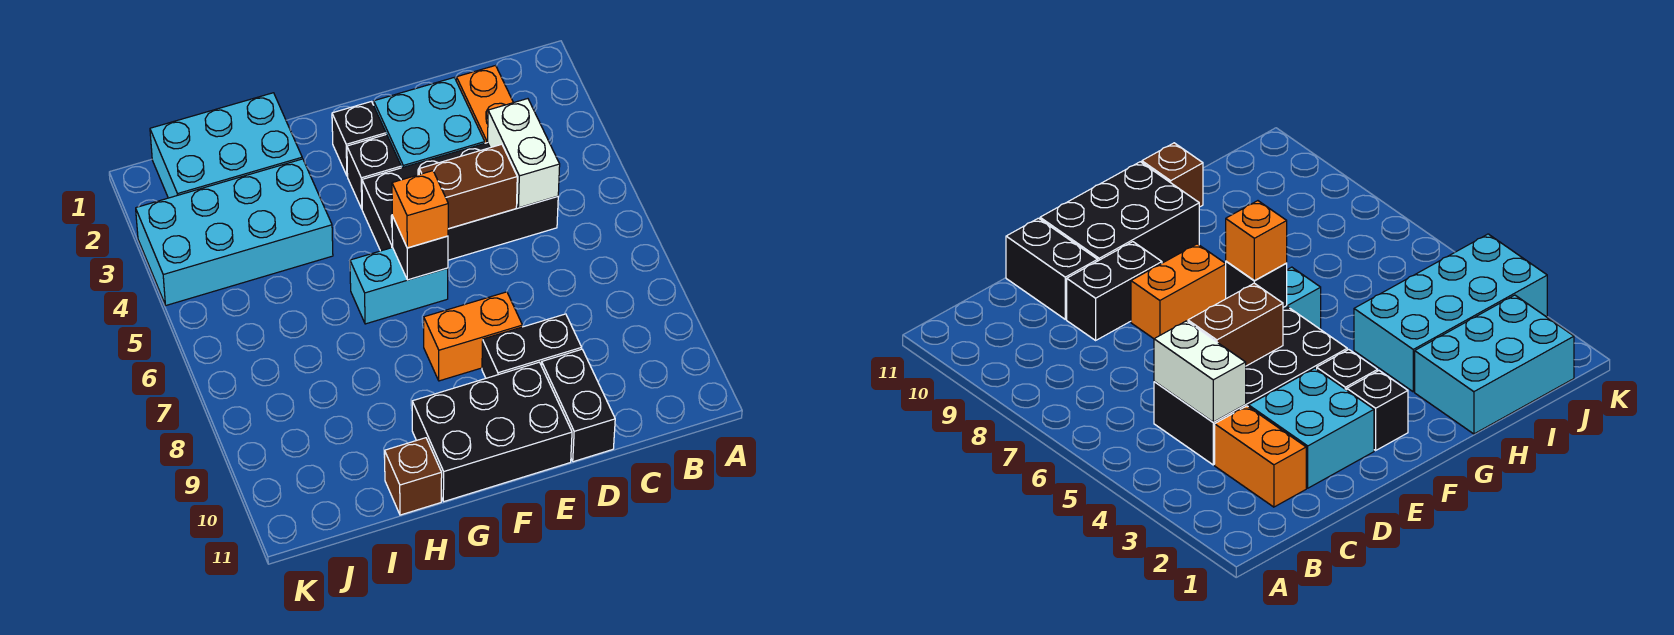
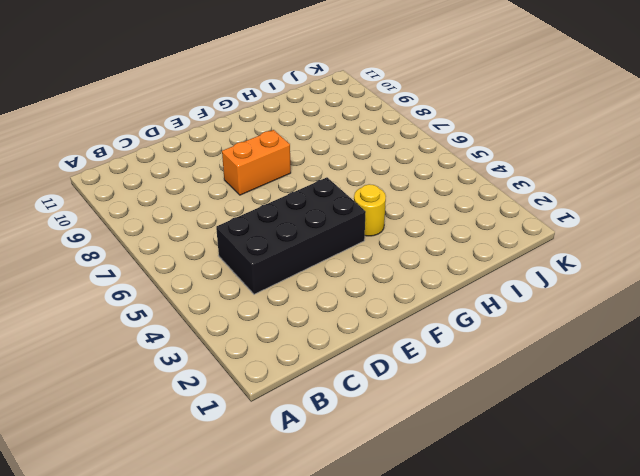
yellow round brick G4 level 1 -> none
none -> orange brick C2:C3 level 1
none -> cyan brick D2:E3 level 1
none -> black brick D9:E9 level 1

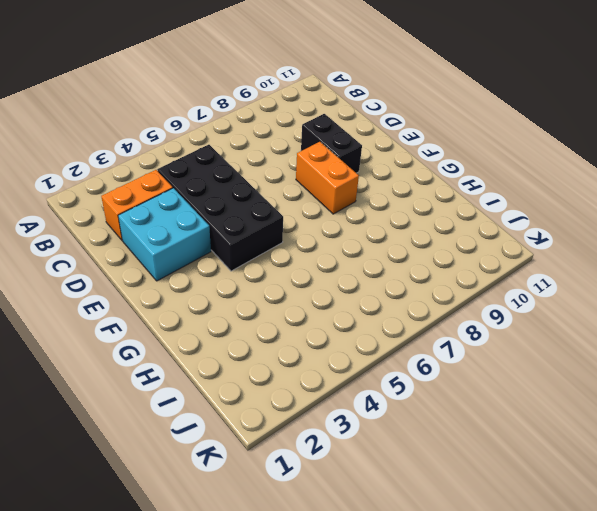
none -> black brick D10:D11 level 1
none -> black brick E10:G11 level 1
none -> black brick F2 level 1

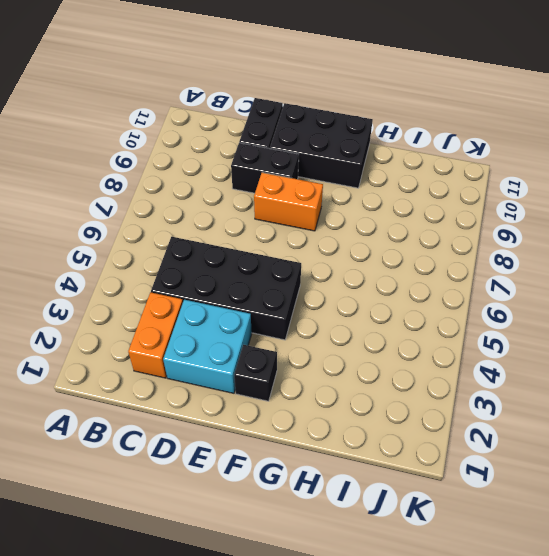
none -> black brick F3 level 1
none -> cyan brick F6:G6 level 1
none -> cyan brick H1:J2 level 1

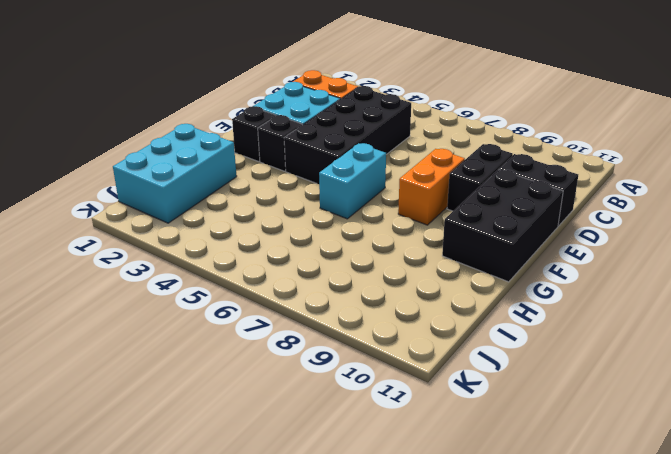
none -> cyan brick H3:K4 level 1
none -> brown brick H11 level 1
none -> white brick C4:C5 level 2

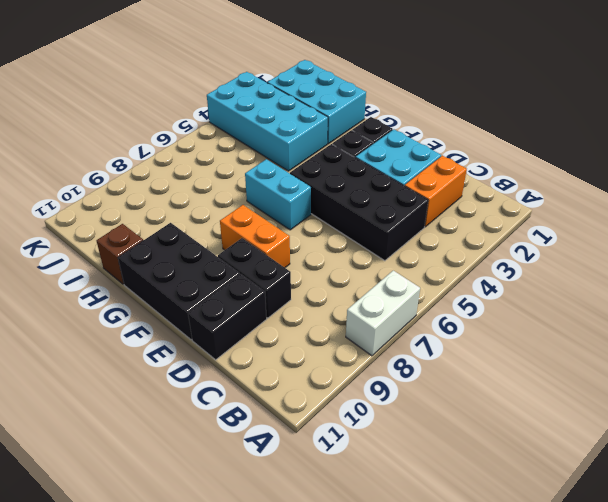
white brick A7:A8 level 1 -> white brick C4:C5 level 2
none -> brown brick D5:E5 level 2
none -> black brick F6 level 2
none -> orange brick F6 level 3

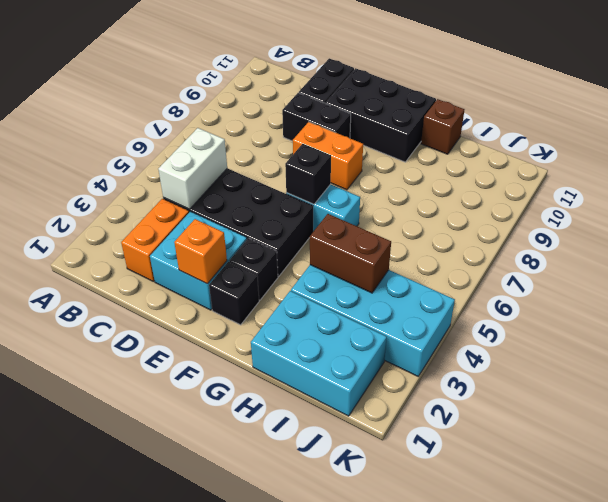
orange brick E2 level 2 -> orange brick F6 level 3
brown brick H4:I4 level 2 -> brown brick D5:E5 level 2

